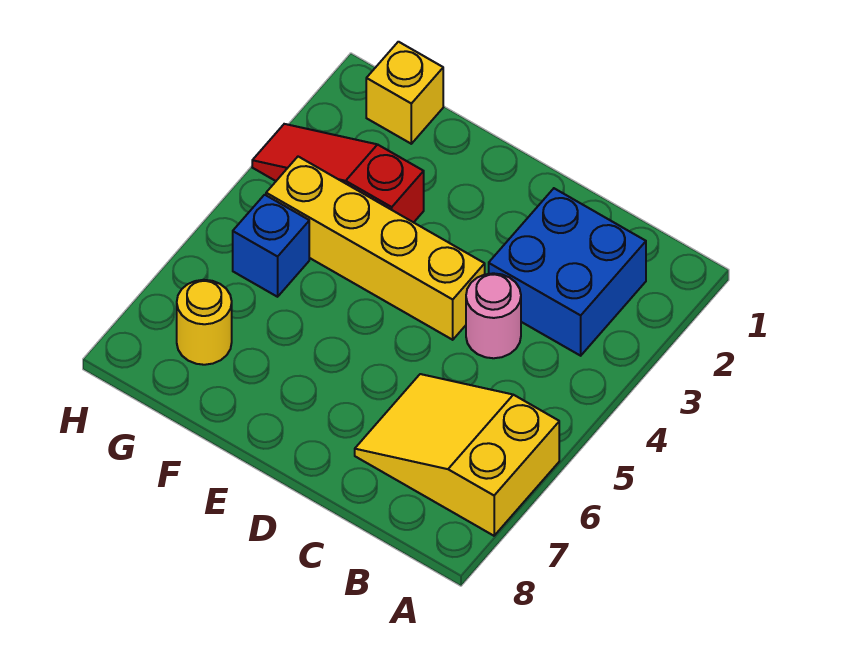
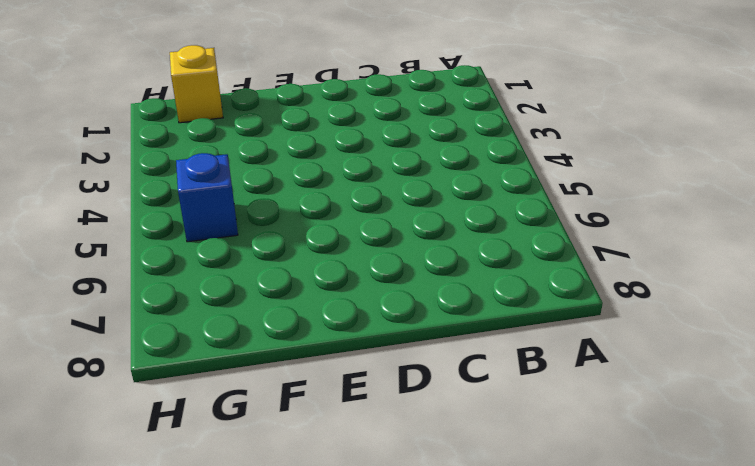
none -> yellow slope A6:C7 level 1 top A
none -> blue brick B2:C3 level 1

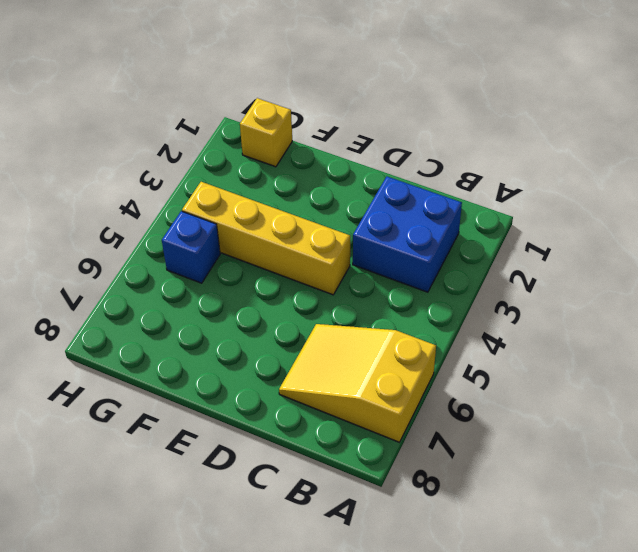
none -> pink round brick C4 level 1
none -> red slope F3:H3 level 1 top F

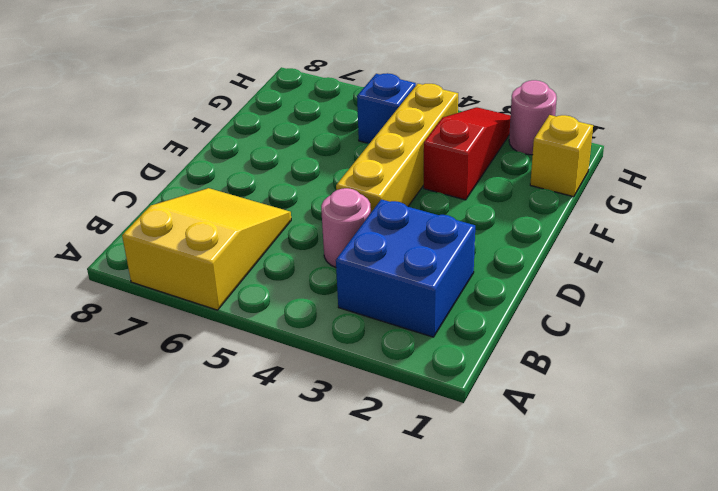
pink round brick H2 level 1 -> none
none -> yellow round brick G7 level 1

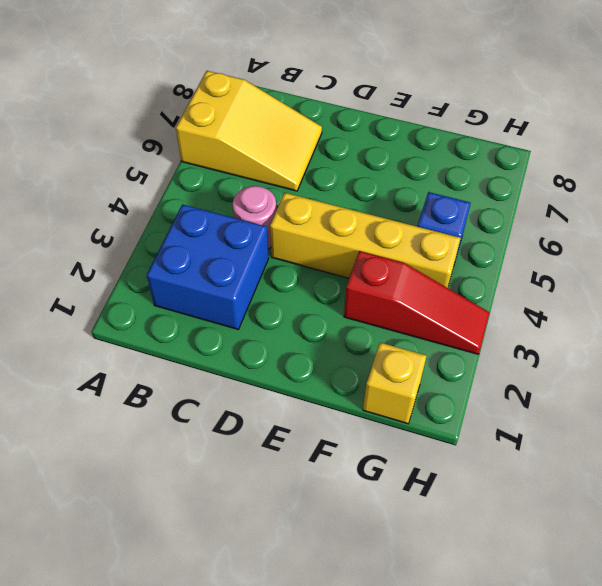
none -> yellow round brick G7 level 1

